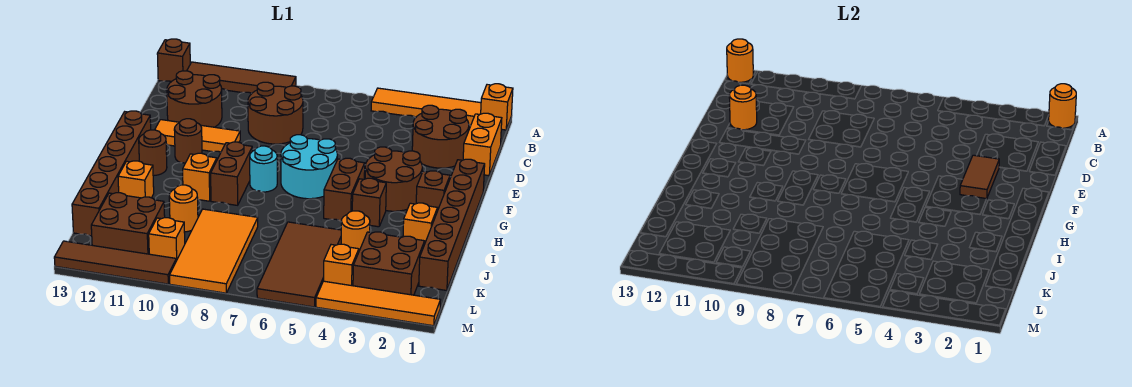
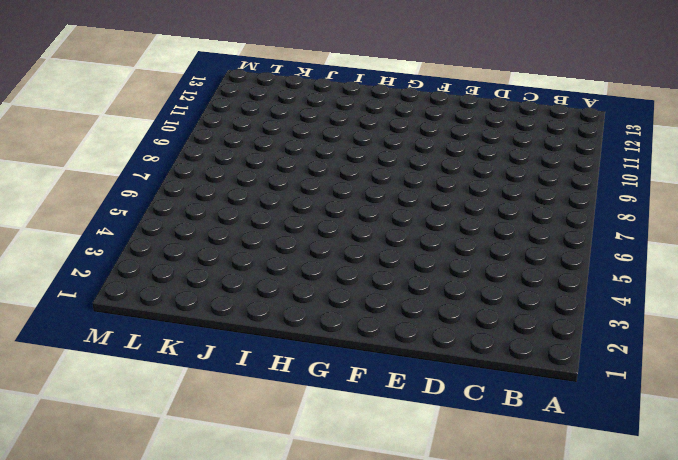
none -> orange brick A1 level 1
none -> orange tile A2:A5 level 1
none -> brown tile A9:A12 level 1
none -> brown brick A13 level 1

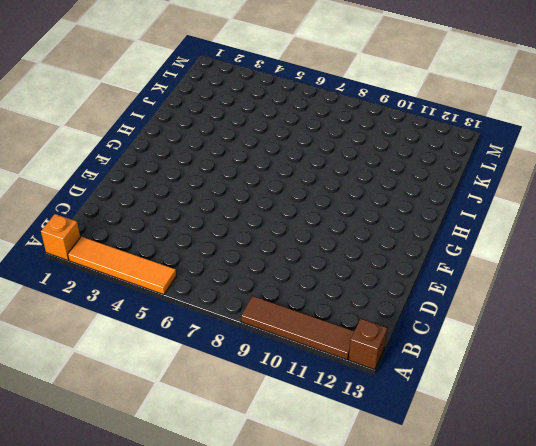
none -> orange brick C1:D1 level 1
none -> brown round brick C2:D3 level 1
none -> brown round brick C8:D9 level 1
none -> brown round brick C11:D12 level 1

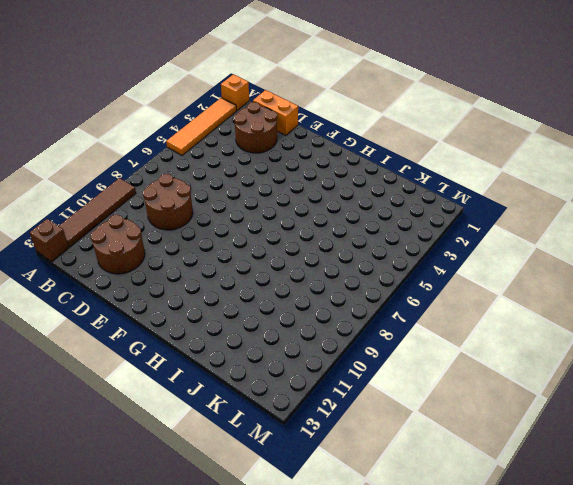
none -> orange tile E10:E12 level 1
none -> brown brick F1:K1 level 1
none -> brown round brick F3:G4 level 1
none -> cyan round brick F6:G7 level 1

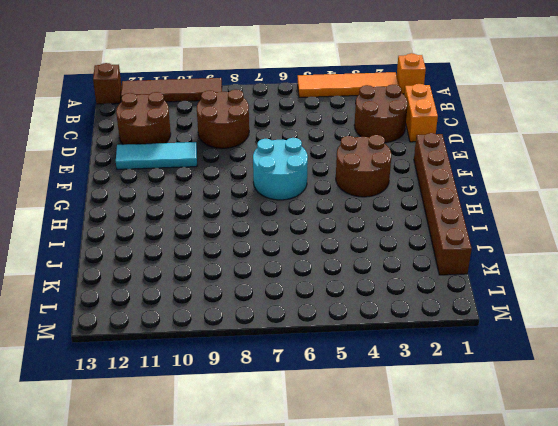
cyan tile E10:E12 level 1 -> orange tile E10:E12 level 1
none -> brown round brick F11 level 1
none -> brown brick F13:K13 level 1
none -> brown brick G2 level 1
none -> brown brick G5:H5 level 1

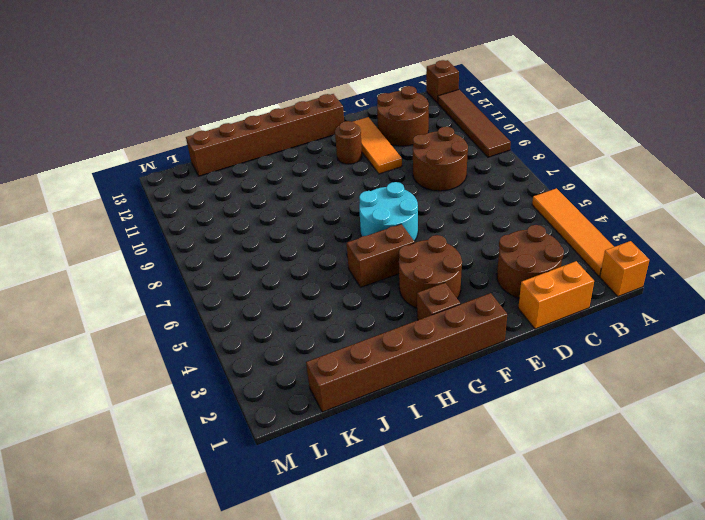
none -> cyan round brick G8 level 1
none -> brown brick G9:H9 level 1
none -> brown round brick G12 level 1
none -> brown brick H4 level 1

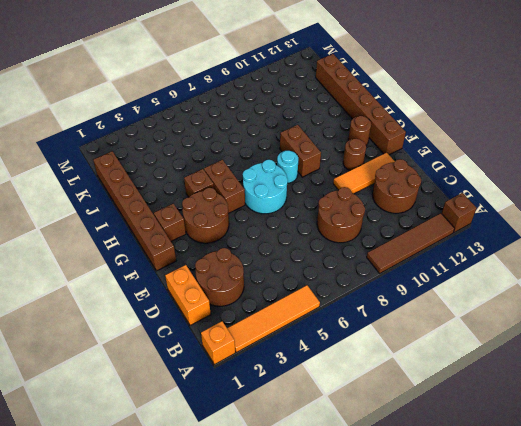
none -> orange brick H10 level 1
none -> orange brick I2 level 1
none -> orange brick I12 level 1
none -> orange round brick J4 level 1

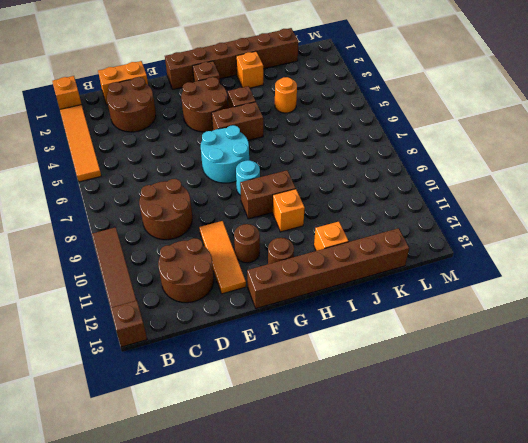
none -> brown tile J5:M6 level 1
none -> orange tile J8:M9 level 1
none -> orange round brick J10 level 1
none -> brown brick K2:L3 level 1

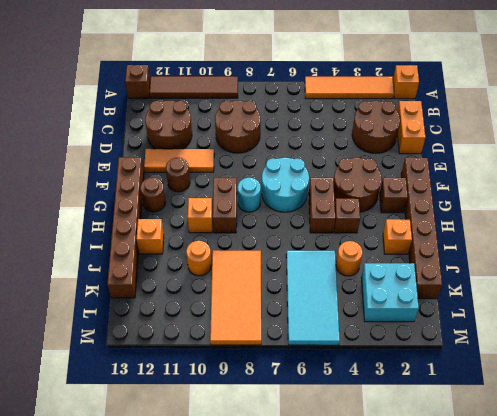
cyan tile J5:M6 level 1 -> brown tile J5:M6 level 1
cyan brick K2:L3 level 1 -> brown brick K2:L3 level 1
none -> brown brick K11:L12 level 1
none -> orange brick L4 level 1
none -> orange brick L10 level 1
none -> orange tile M1:M4 level 1

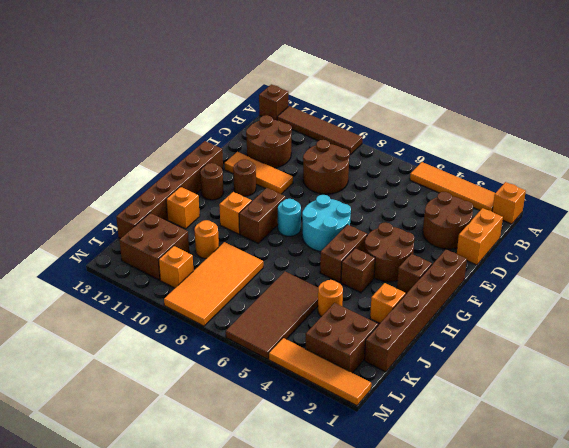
none -> orange brick L4 level 1
none -> brown tile M10:M13 level 1
none -> orange round brick A1 level 2
none -> orange round brick A13 level 2

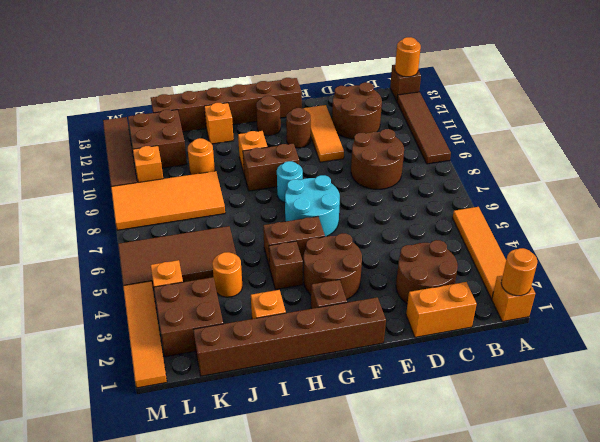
none -> orange round brick D12 level 2
none -> brown tile E3:F3 level 2

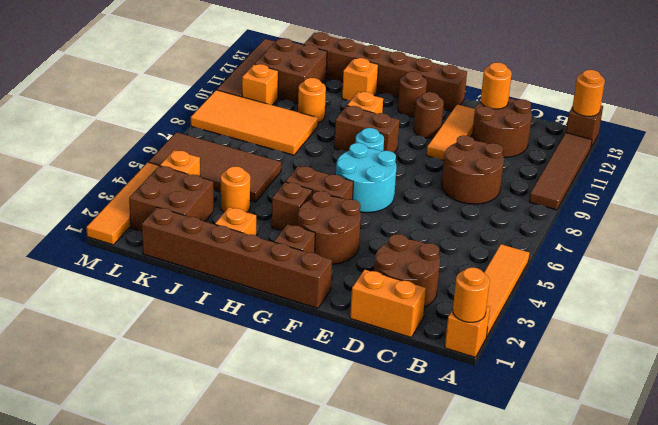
none -> brown tile E3:F3 level 2

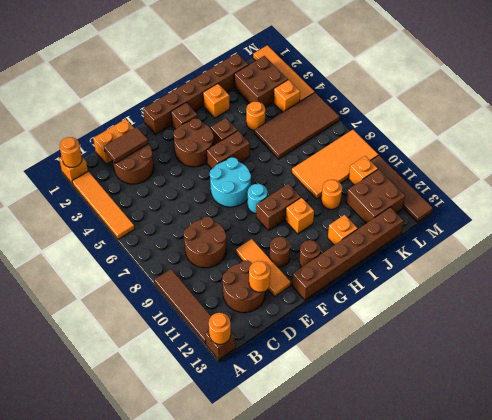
brown tile C2:D2 level 2 -> brown tile E3:F3 level 2

